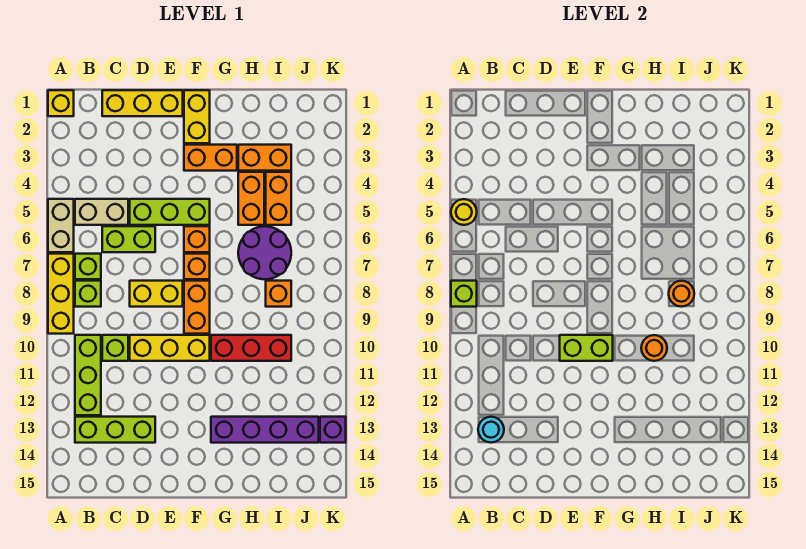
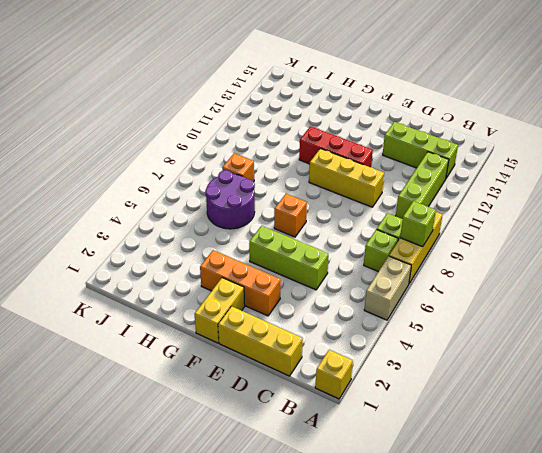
orange brick E3:G3 level 1 -> orange brick F3:G3 level 1
red brick E11:G11 level 1 -> red brick G10:I10 level 1
none -> tan brick B5:C5 level 1
none -> lime brick C6:D6 level 1
none -> lime brick C10 level 1
none -> yellow brick D8:E8 level 1

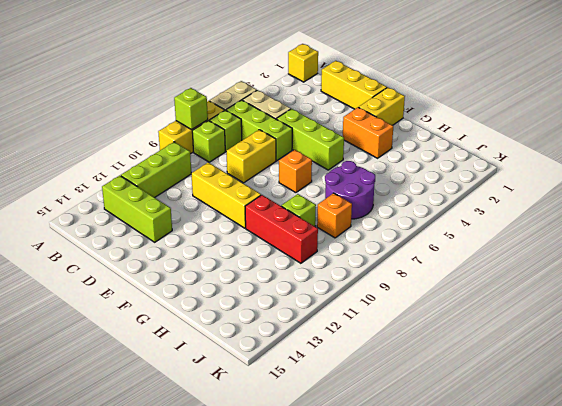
lime brick B6:D6 level 1 -> lime brick C6:D6 level 1
yellow brick D7:D8 level 1 -> yellow brick D8:E8 level 1
lime brick H9 level 1 -> lime brick C10 level 1
none -> orange brick F6 level 1
none -> orange brick F8:F9 level 1
none -> purple brick G13:J13 level 1
none -> orange brick H3:I3 level 1

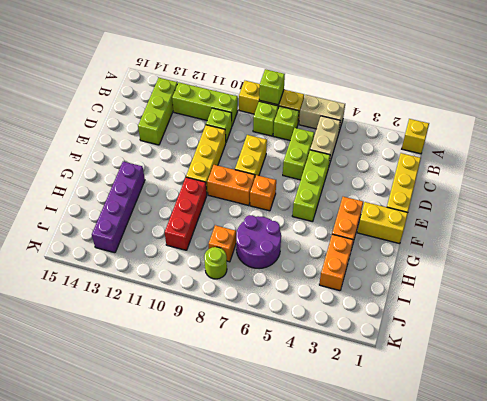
lime round brick J8 level 1 -> none
none -> orange brick F6 level 1
none -> orange brick H4:H5 level 1
none -> orange brick I4:I5 level 1
none -> purple brick K13 level 1

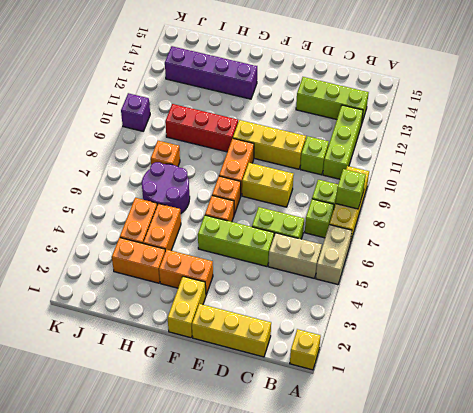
purple brick K10 level 1 -> purple brick K13 level 1
none -> yellow round brick A5 level 2
none -> cyan round brick B13 level 2
none -> lime brick E10:F10 level 2
none -> orange round brick H10 level 2

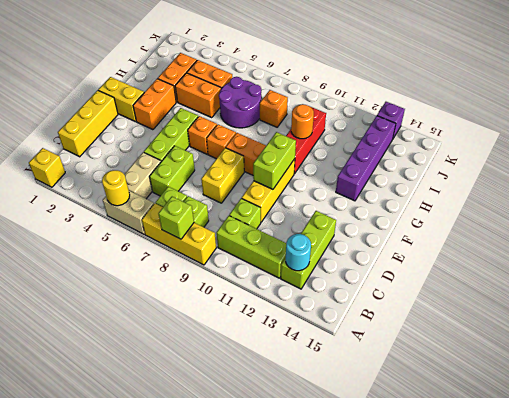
none -> orange round brick I8 level 2

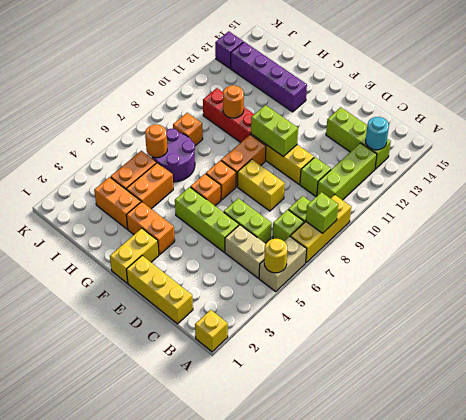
orange round brick I6 level 2 -> orange round brick I8 level 2

